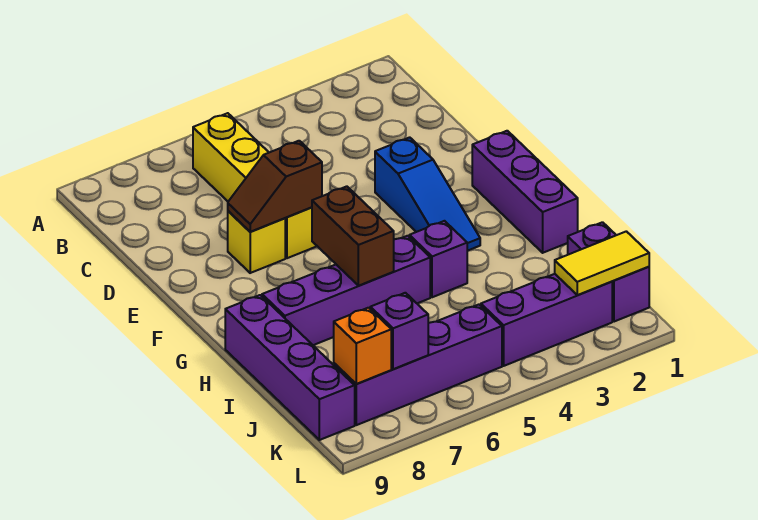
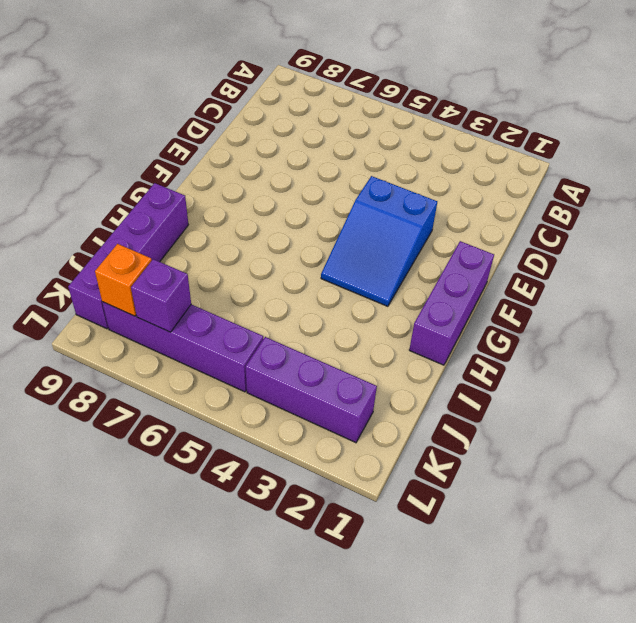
blue slope E3:G4 level 1 top E -> blue slope E3:G3 level 1 top E
none -> yellow brick B6:E6 level 1
none -> yellow brick E7 level 1
none -> purple brick H4 level 1

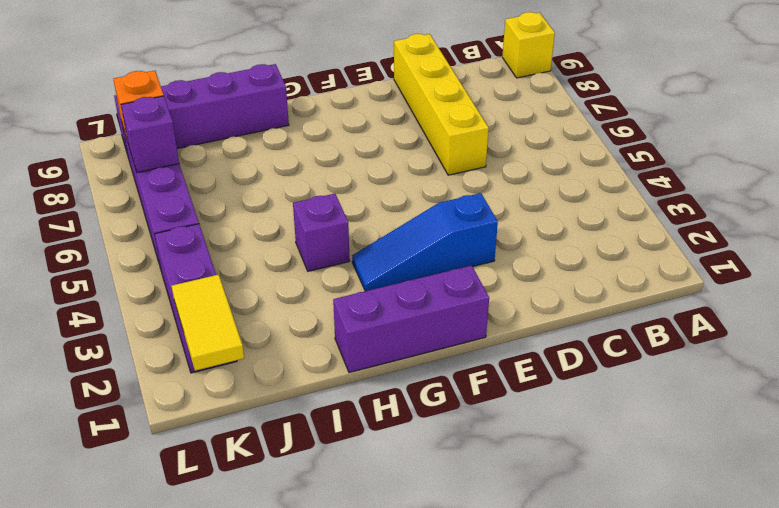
yellow brick A9 level 1 -> yellow brick E7 level 1
yellow brick D6:D9 level 1 -> yellow brick B6:E6 level 1
none -> purple brick H5:H8 level 1
none -> purple brick J1:K1 level 1
none -> brown slope E6:E7 level 2 top 6

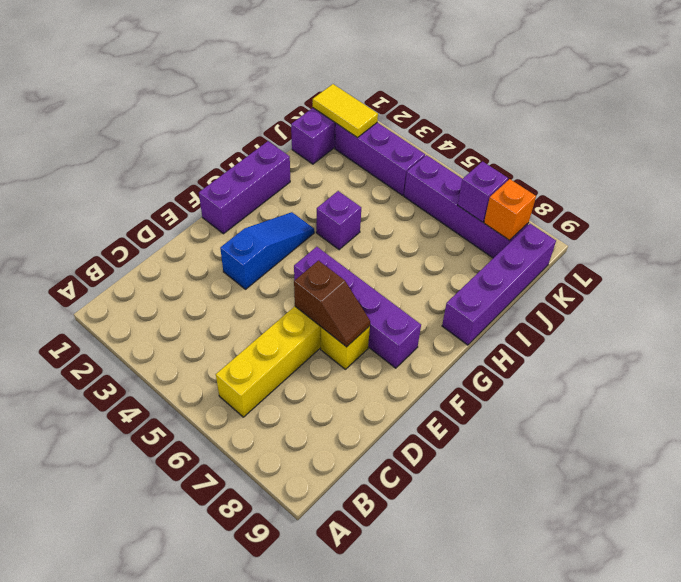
purple brick F5:F8 level 1 -> purple brick H5:H8 level 1
none -> brown brick G6:H6 level 2

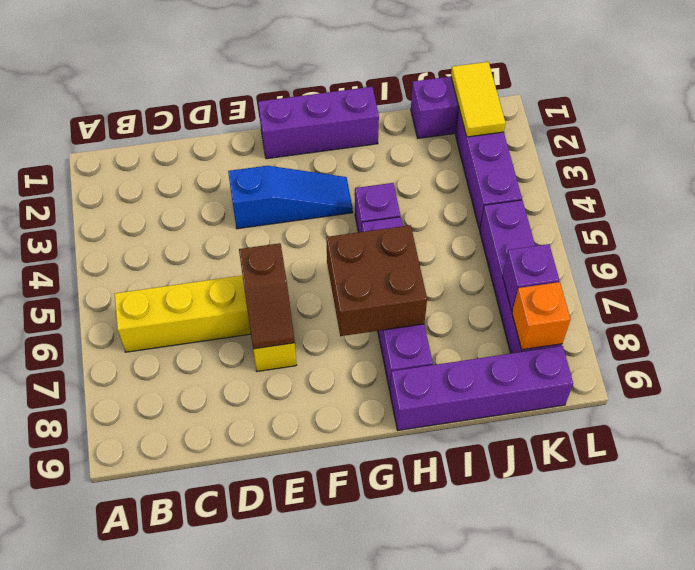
brown brick G6:H7 level 2 -> brown brick G6:H6 level 2

